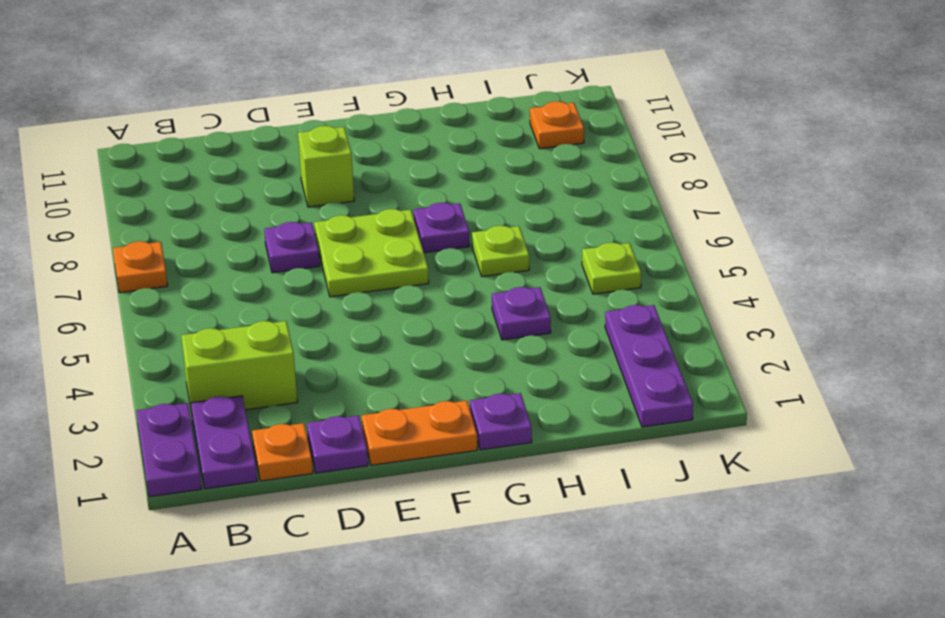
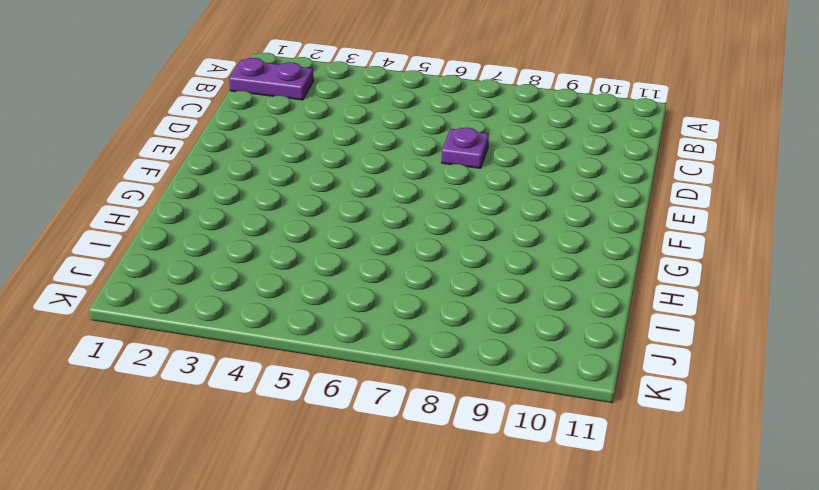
none -> purple plate A1:A2 level 1
none -> orange plate A7 level 1
none -> lime brick B3:C3 level 1

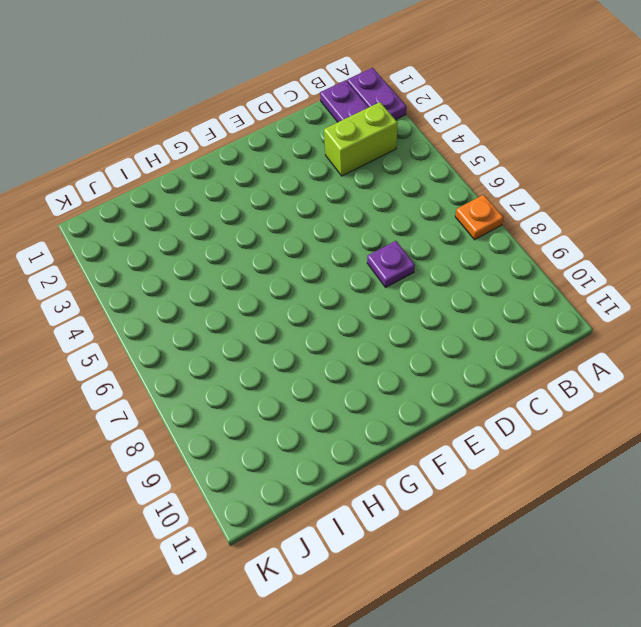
none -> orange plate C1 level 1
none -> purple plate D1 level 1
none -> orange plate E1:F1 level 1

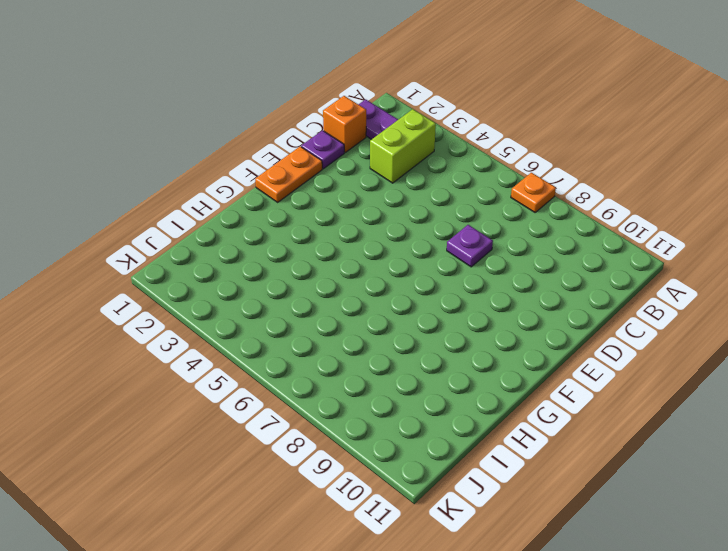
orange brick C1 level 1 -> orange plate C1 level 1
none -> purple plate A1:A2 level 1
none -> lime plate E6:F7 level 1
none -> lime brick E9 level 1

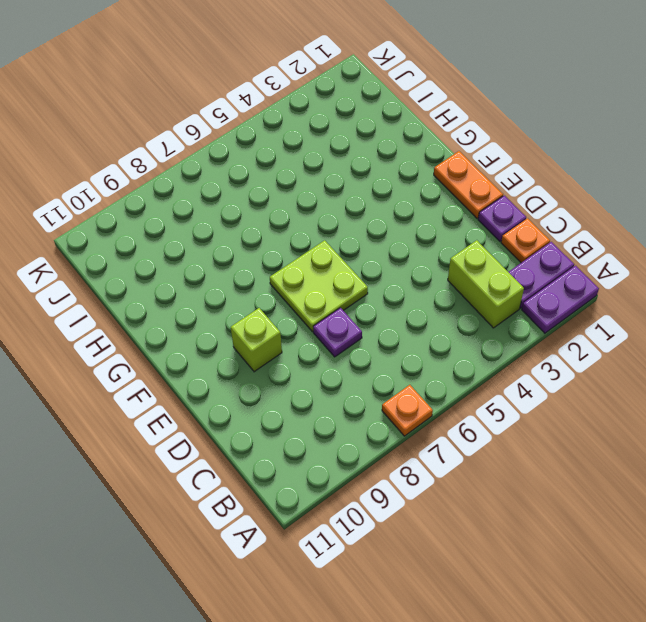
none -> purple plate G1 level 1
none -> purple plate G7 level 1
none -> purple plate H4 level 1

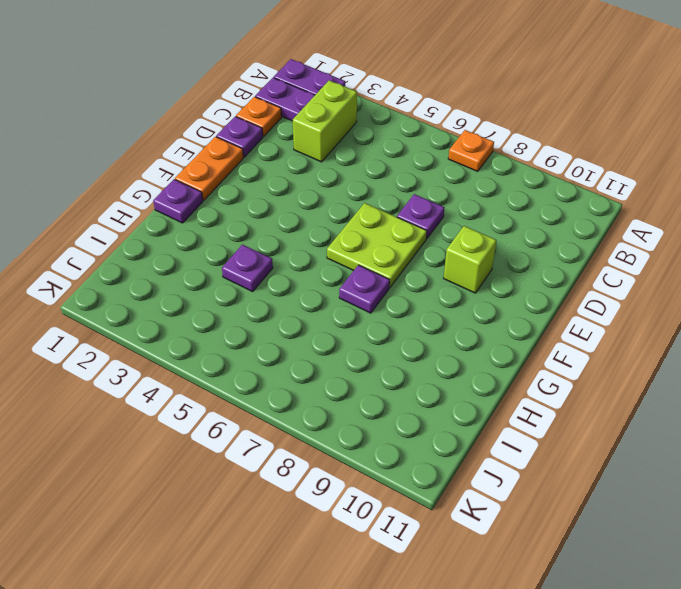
none -> lime plate H6 level 1
none -> purple plate J1:J3 level 1
none -> lime plate J5 level 1

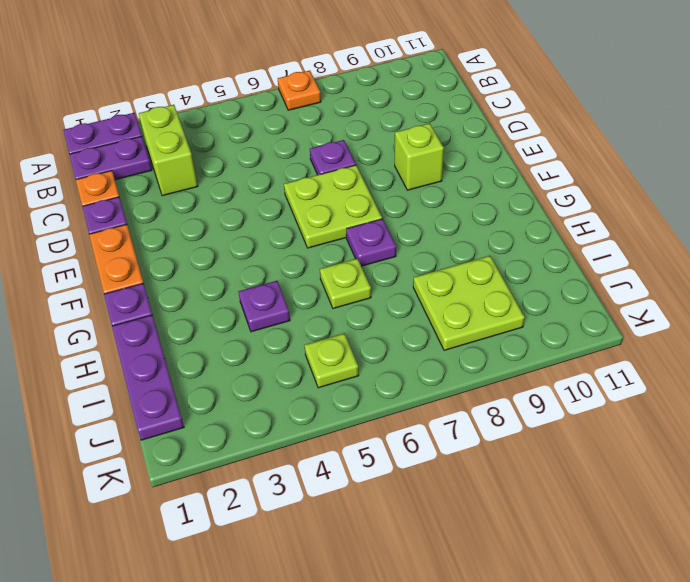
purple plate H1:J1 level 1 -> purple plate J1:J3 level 1
lime plate I8:J9 level 1 -> none
none -> orange plate J10 level 1

